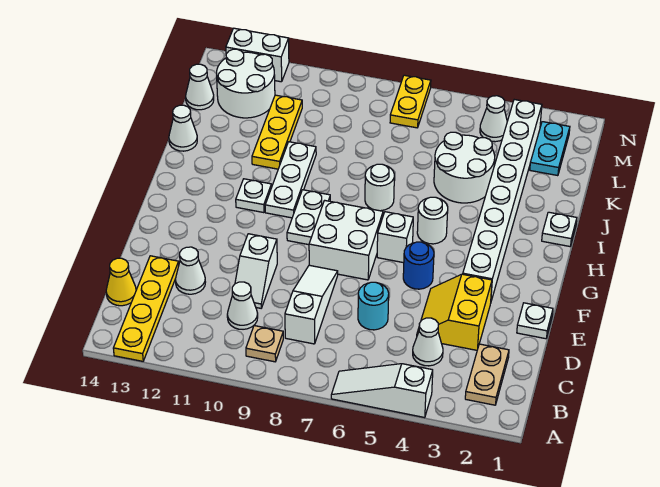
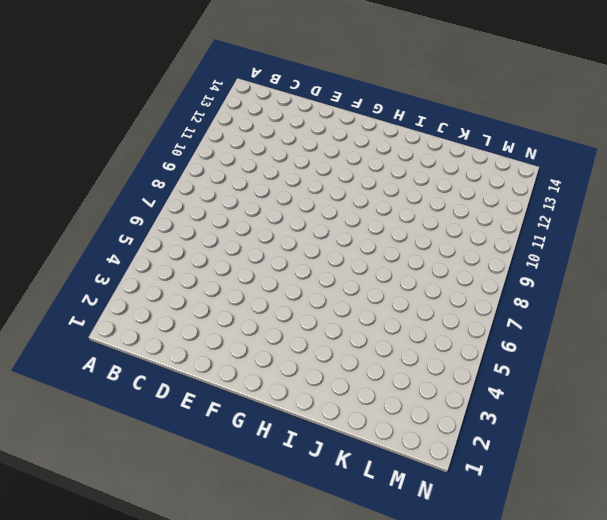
none -> white slope A4:A6 level 1 top 4
none -> yellow plate A13:D13 level 1
none -> tan plate B2:C2 level 1
none -> tan plate B9 level 1

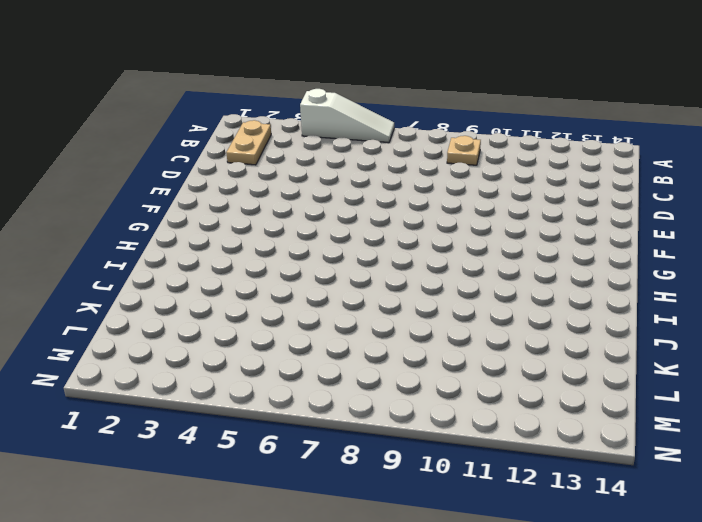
none -> yellow plate A13:D13 level 1
none -> white cone C4 level 1
none -> white slope C8:E8 level 1 top C
none -> white cone C10 level 1

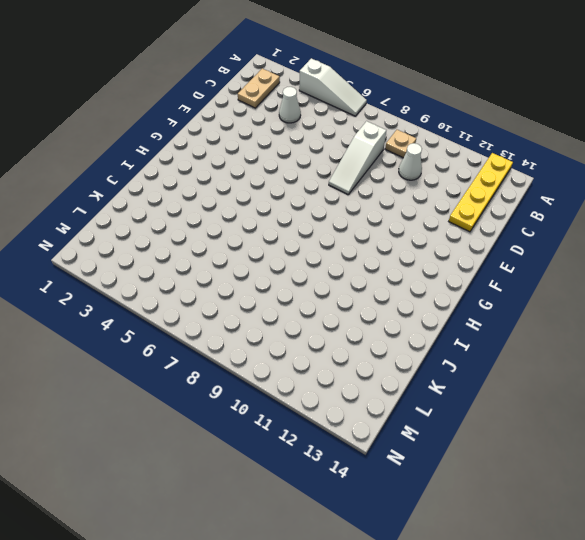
none -> yellow cone C14 level 1
none -> yellow slope D3:E4 level 1 top 3
none -> cyan round brick D6 level 1
none -> white slope D10:E10 level 1 top E

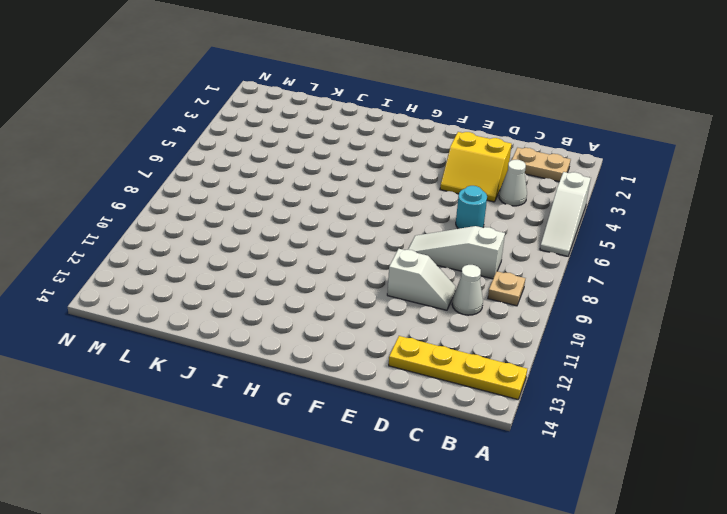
none -> yellow cone C14 level 1
none -> white cone D12 level 1
none -> white plate E1 level 1
none -> white brick F3:M3 level 1

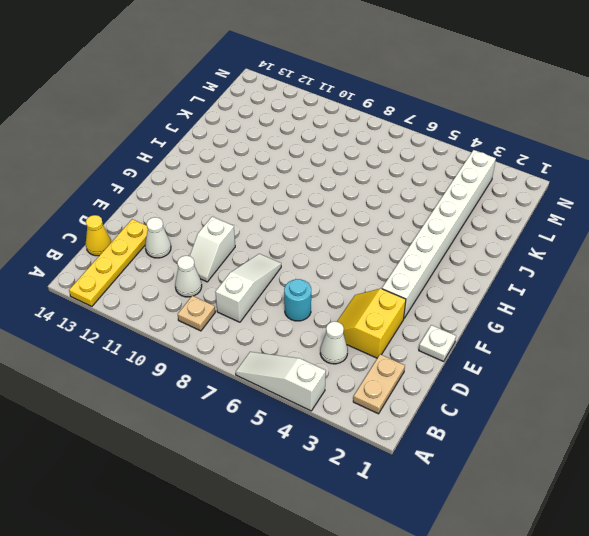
none -> blue round brick F5 level 1
none -> white brick F7:G8 level 1
none -> white brick G6 level 1
none -> white plate G9:H9 level 1

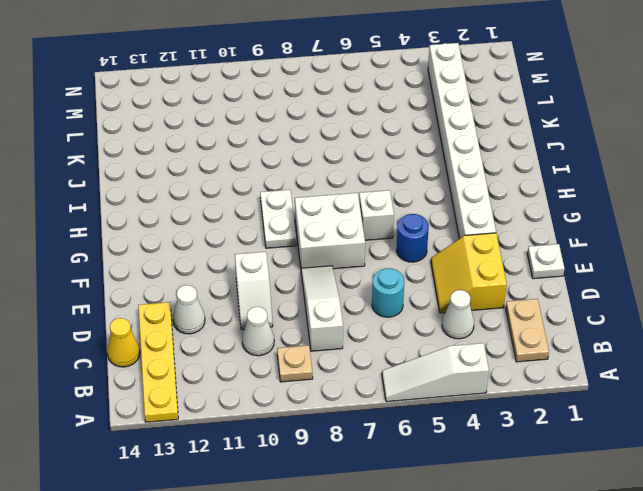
none -> white round brick H5 level 1
none -> white plate H10:J10 level 1
none -> white plate H11 level 1
none -> white plate I1 level 1

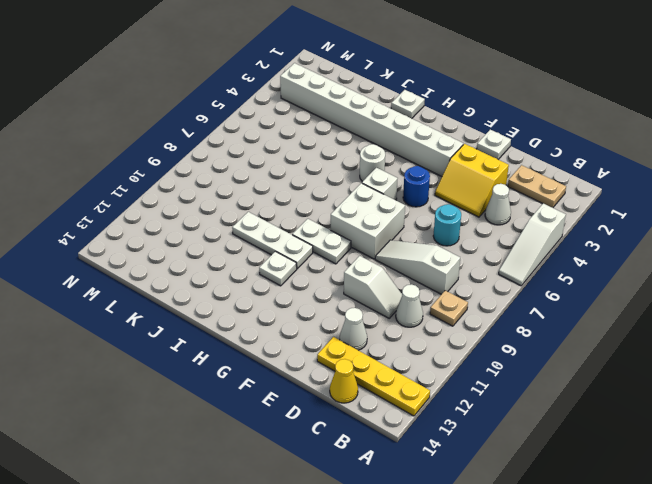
none -> white round brick I7 level 1
none -> white round brick J4:K5 level 1
none -> yellow plate J11:L11 level 1
none -> white cone J14 level 1

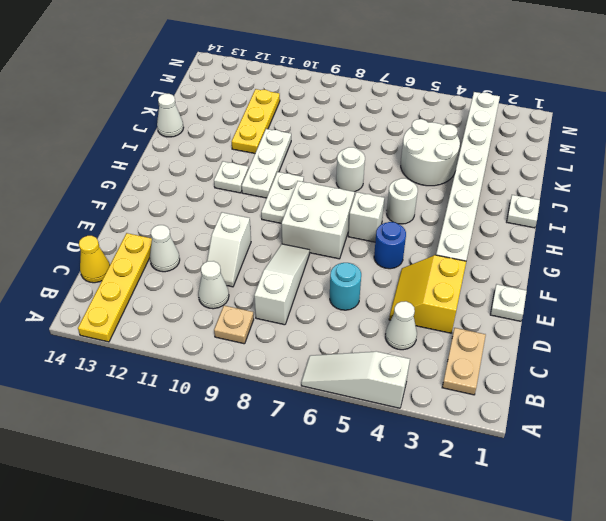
none -> cyan plate L2:M2 level 1
none -> white round brick L12:M13 level 1
none -> white cone L14 level 1
none -> white cone M4 level 1

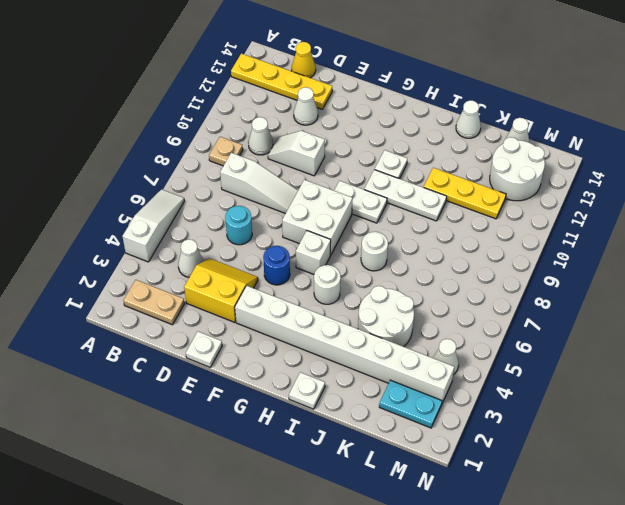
none -> yellow plate M7:N7 level 1
none -> white brick N12:N13 level 1

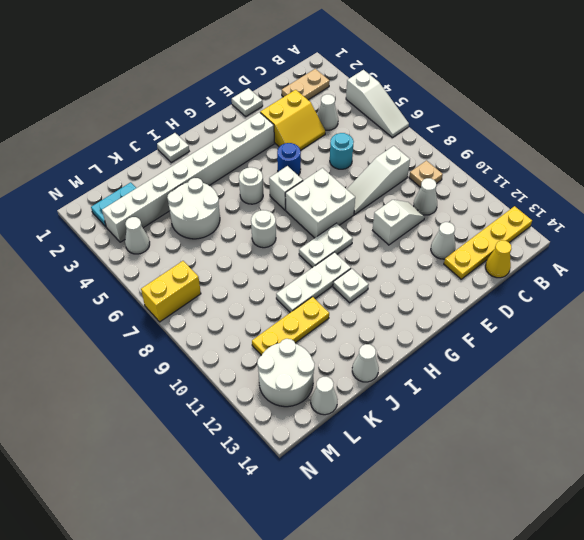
yellow brick M7:N7 level 1 -> yellow plate M7:N7 level 1
none -> white brick N12:N13 level 1

